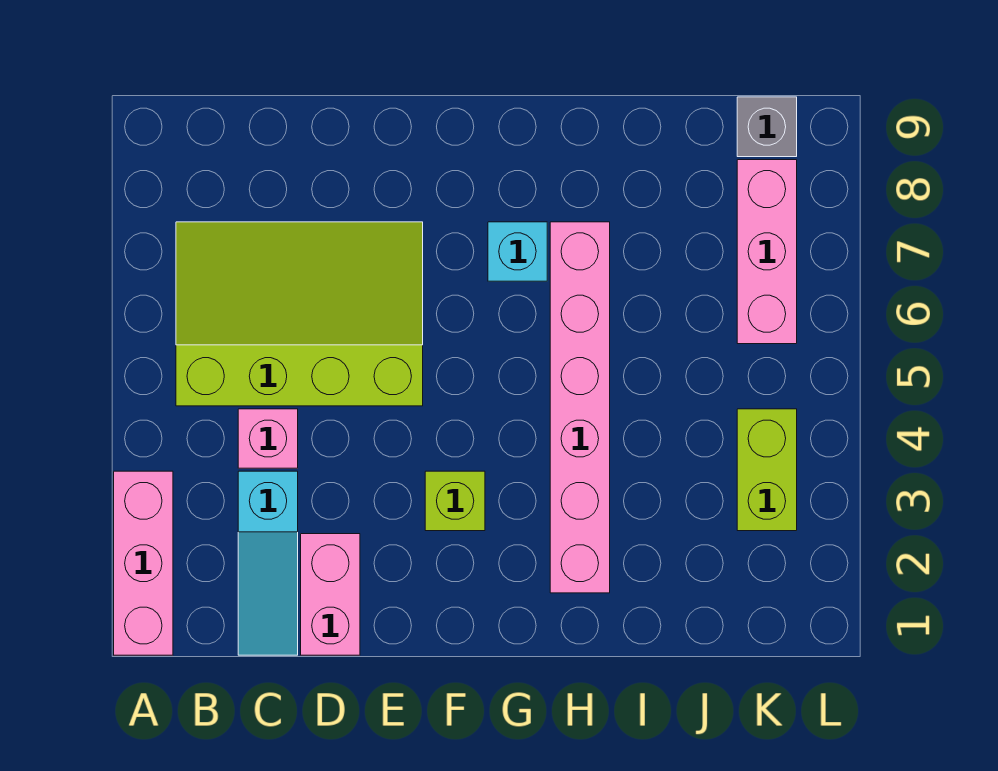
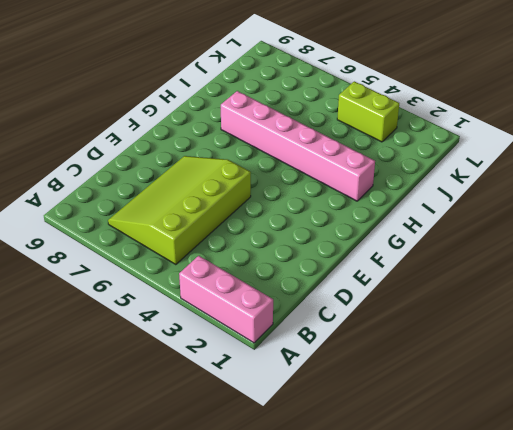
none -> cyan slope C1:C3 level 1 top 3
none -> pink brick C4 level 1

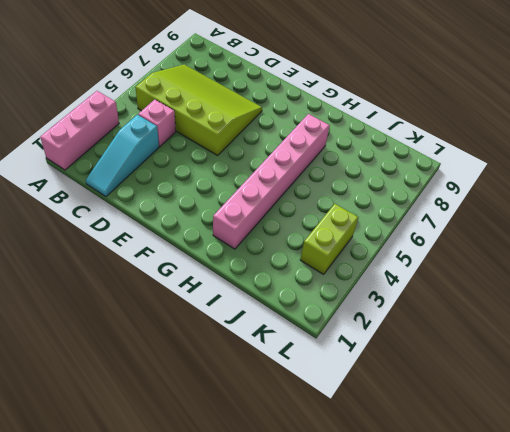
none -> pink brick D1:D2 level 1
none -> lime brick F3 level 1

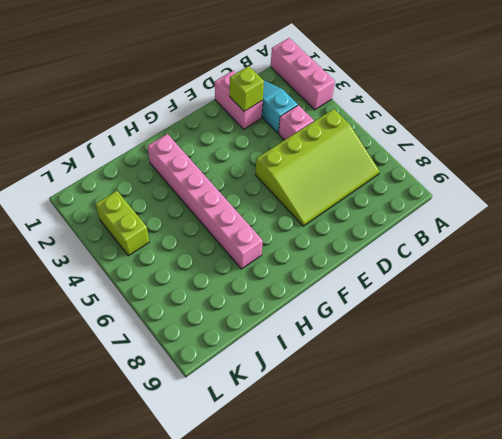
lime brick D2 level 2 -> lime brick F3 level 1
none -> cyan brick G7 level 1
none -> pink brick K6:K8 level 1

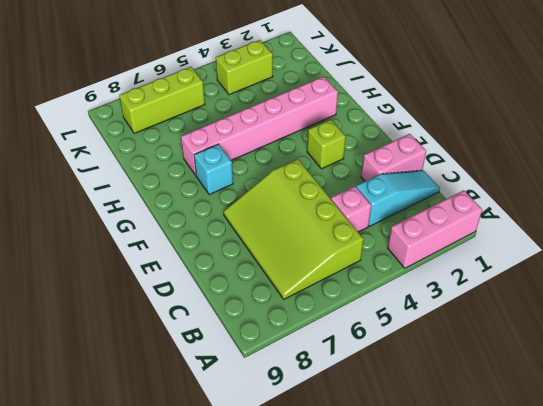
lime brick K6:K8 level 1 -> pink brick K6:K8 level 1
none -> grey brick K9 level 1

